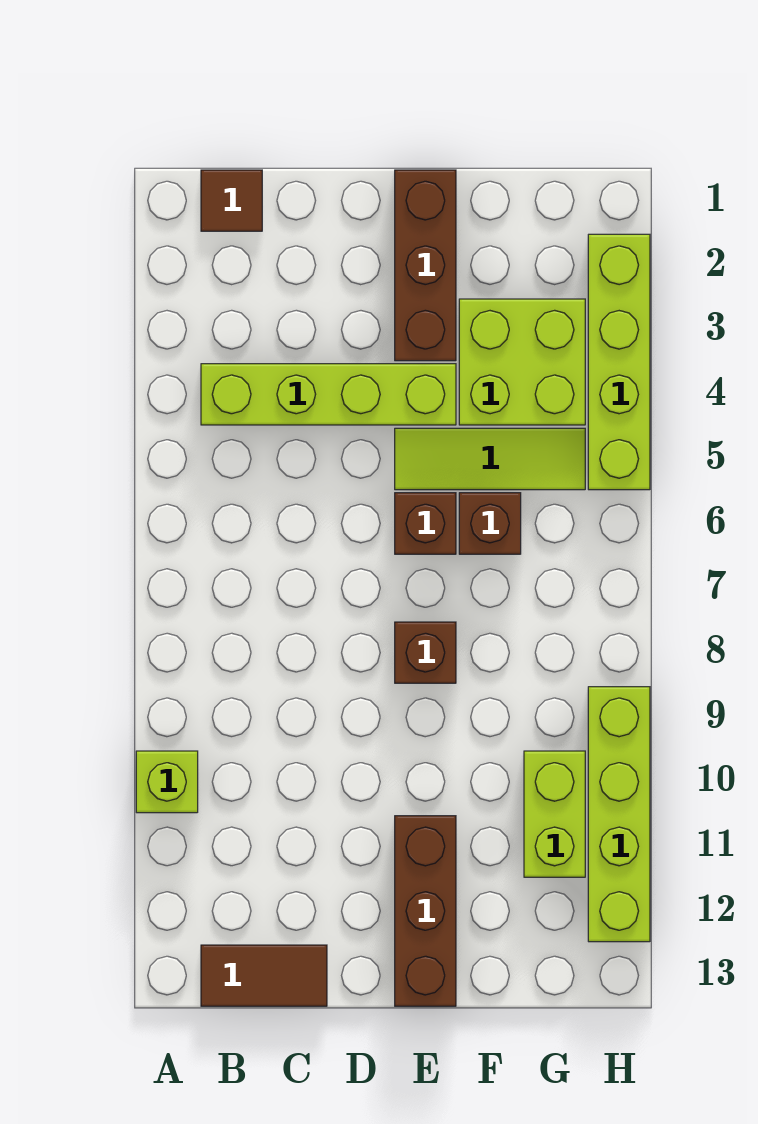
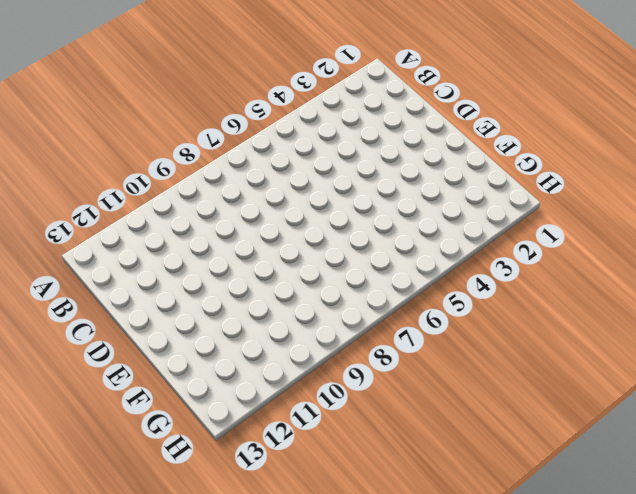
none -> lime brick A10 level 1
none -> brown tile B1 level 1
none -> lime brick B4:E4 level 1

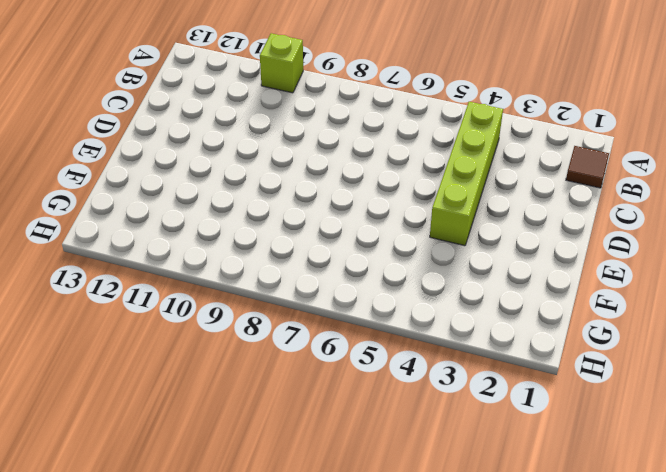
none -> brown tile B13:C13 level 1
none -> brown brick E1:E3 level 1
none -> lime tile E5:G5 level 1

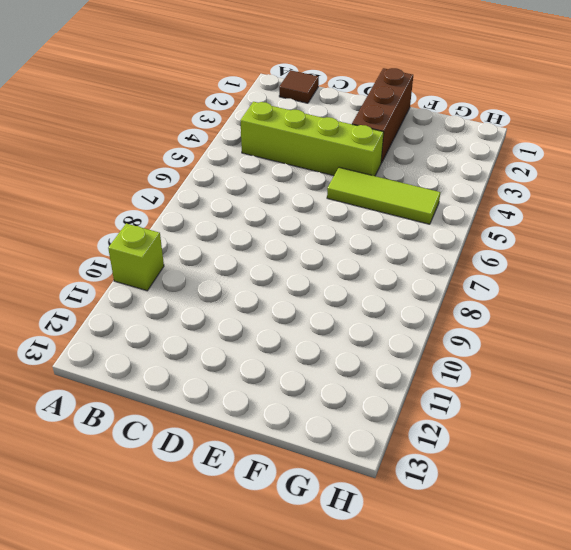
none -> brown tile B13:C13 level 1
none -> brown brick E6 level 1
none -> brown brick E8 level 1

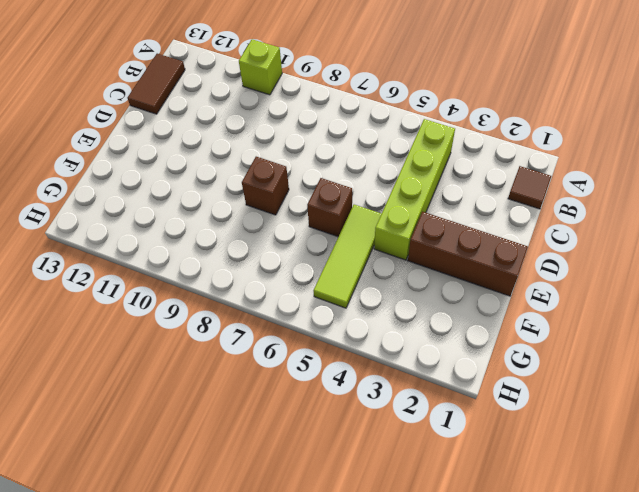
none -> brown brick E11:E13 level 1
none -> lime brick F3:G4 level 1
none -> brown brick F6 level 1

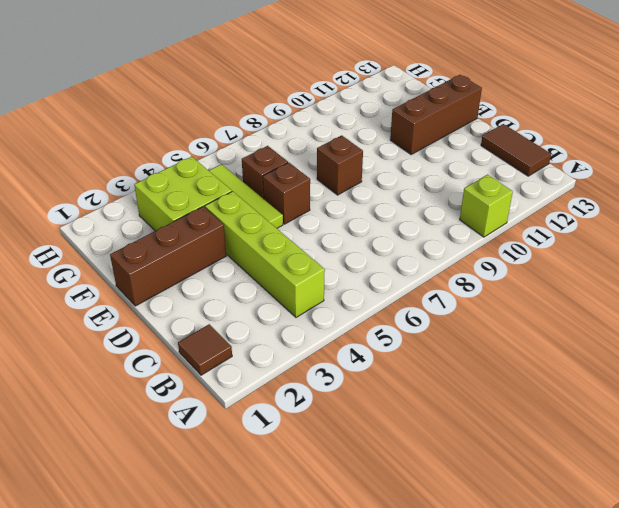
none -> lime brick G10:G11 level 1
none -> lime brick H2:H5 level 1
none -> lime brick H9:H12 level 1

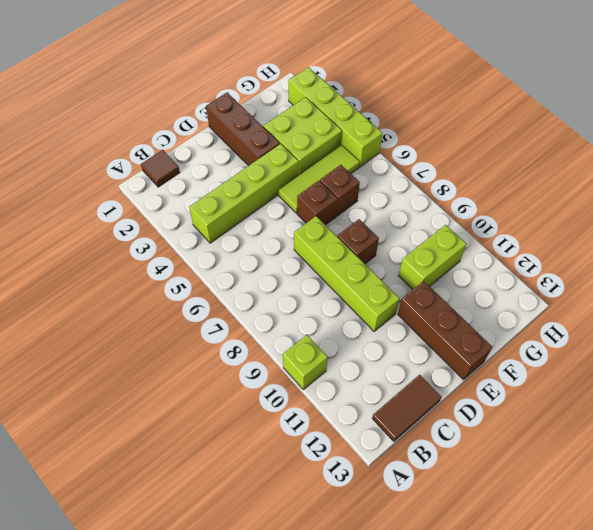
lime brick D7:D10 level 1 -> lime brick H9:H12 level 1
lime brick F10:G10 level 1 -> lime brick G10:G11 level 1

